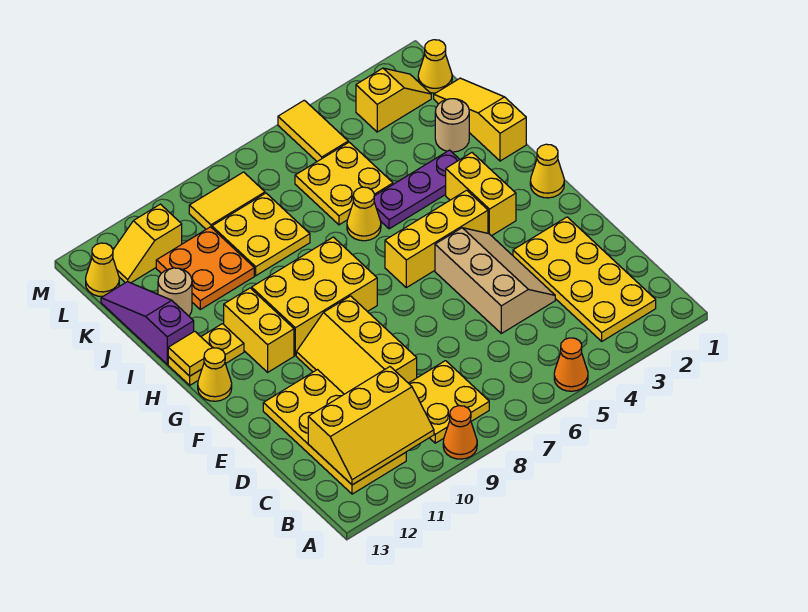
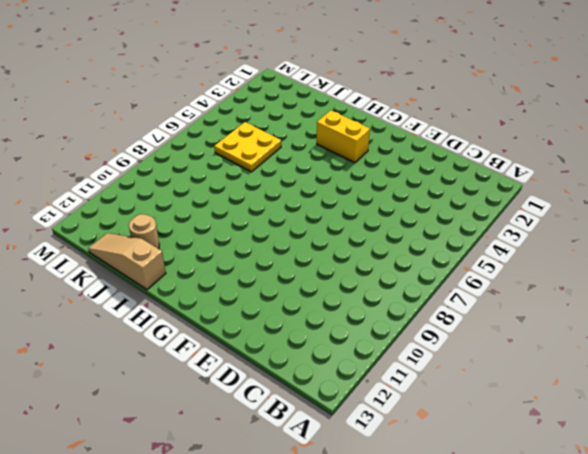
tan slope I13:K13 level 1 top I -> purple slope I13:K13 level 1 top I
none -> orange cone A5 level 1
none -> orange cone A9 level 1
none -> yellow plate B2:E3 level 1
none -> yellow plate B8:C9 level 1

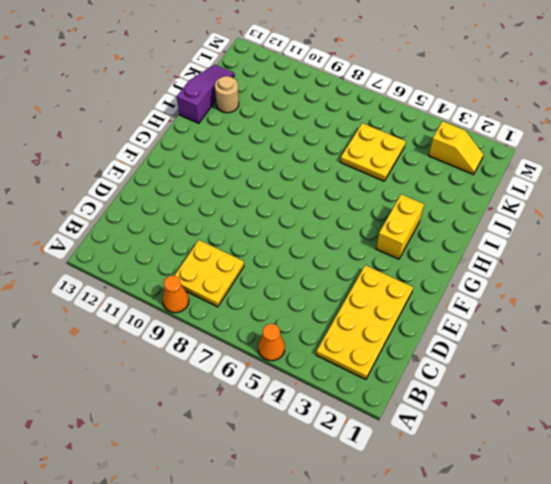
none -> yellow plate B11:E12 level 1
none -> tan slope D4:F5 level 1 top 5
none -> yellow slope D9:F10 level 1 top 9
none -> yellow cone G1 level 1

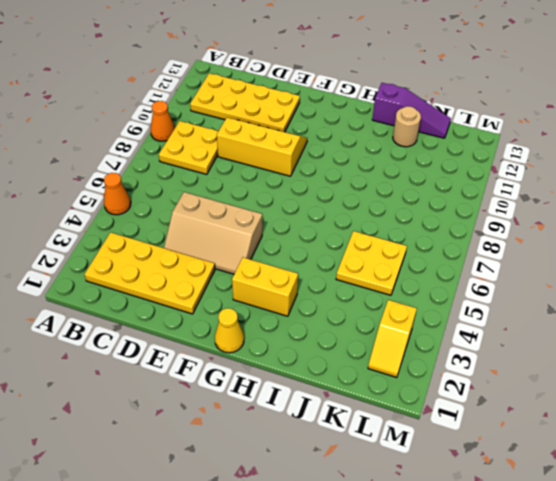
none -> yellow brick G4:G6 level 1
none -> yellow brick G8:H10 level 1
none -> yellow brick G11:H11 level 1
none -> yellow cone G13 level 1

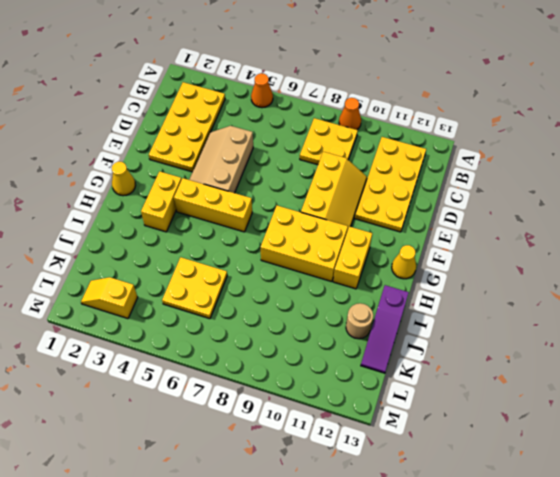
none -> yellow plate H12:H13 level 1
none -> yellow slope I1:K1 level 1 top I
none -> purple plate I3:I5 level 1
none -> yellow cone I6 level 1

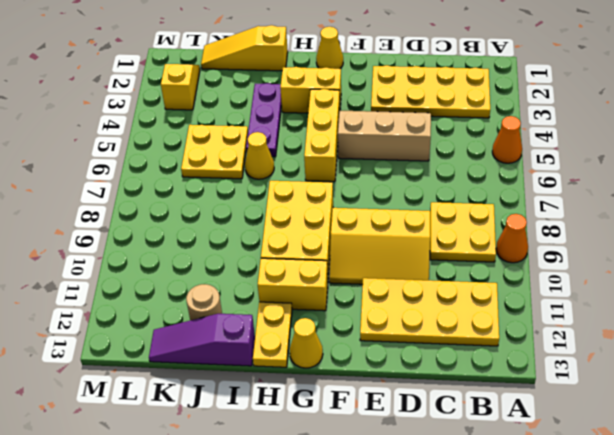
none -> tan round brick J2 level 1
none -> yellow plate J8:K9 level 1
none -> orange plate J10:K11 level 1
none -> yellow cone L1 level 1

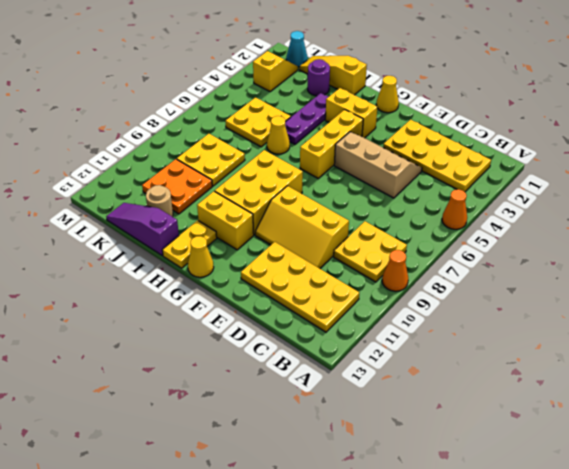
purple round brick J2 level 1 -> tan round brick J2 level 1
cyan cone L1 level 1 -> yellow cone L1 level 1
none -> yellow tile L5:M5 level 1
none -> yellow tile L8:L9 level 1
none -> yellow slope L11:L12 level 1 top 11
none -> yellow cone L13 level 1

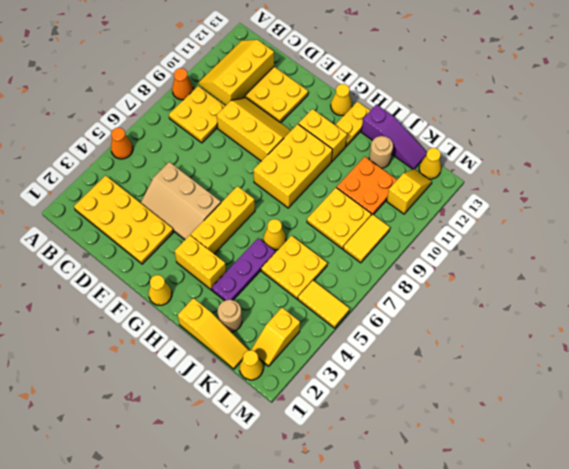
none -> yellow tile H13 level 2

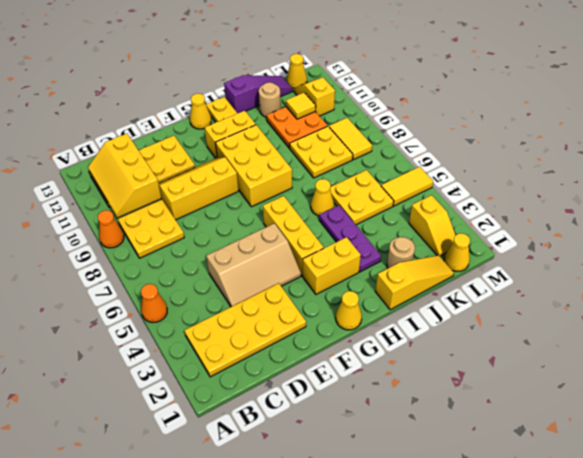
yellow tile K11 level 2 -> yellow tile H13 level 2

